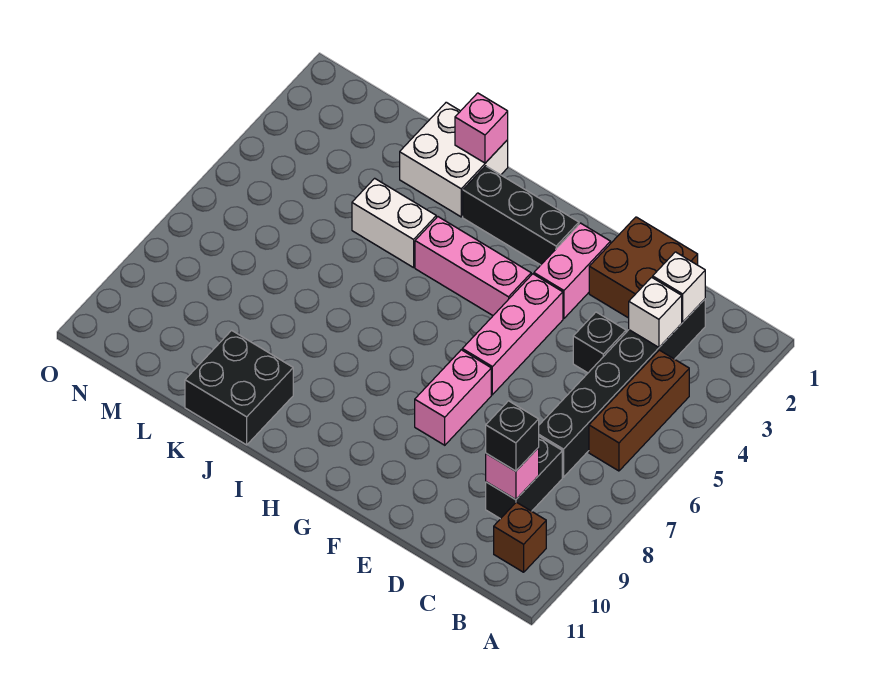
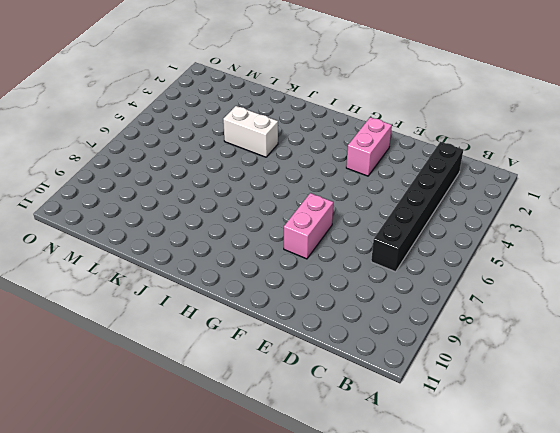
none -> brown brick B4:B6 level 1
none -> brown brick B10 level 1
none -> black brick C8:C9 level 1

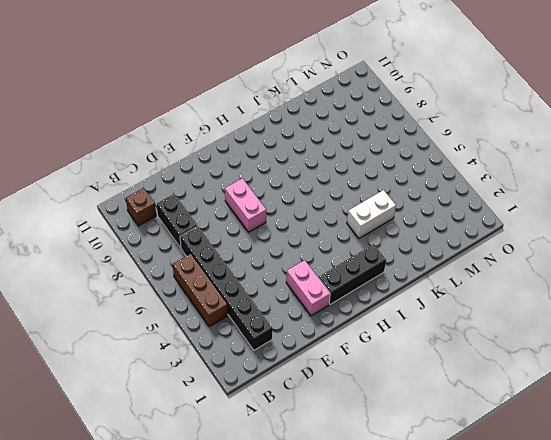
none -> brown brick D1:E2 level 1
none -> black brick D4 level 1
none -> pink brick F4:F6 level 1

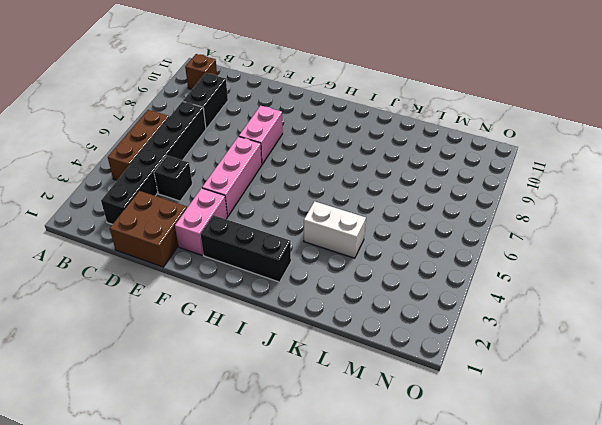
none -> pink brick G4:I4 level 1
none -> white brick J1:K2 level 1
none -> black brick J10:K11 level 1

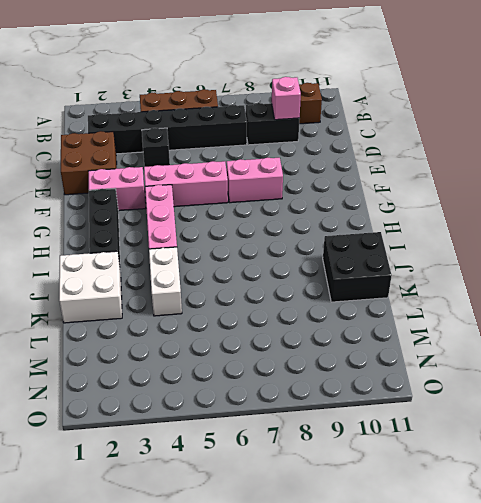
none -> white brick C2 level 2
none -> white brick C3 level 2
none -> pink brick J1 level 2

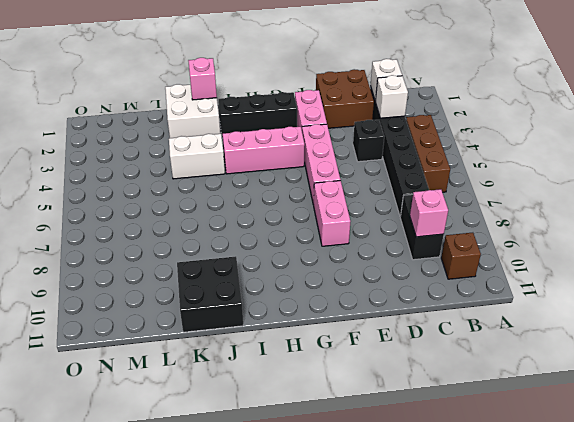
none -> black brick C9 level 3

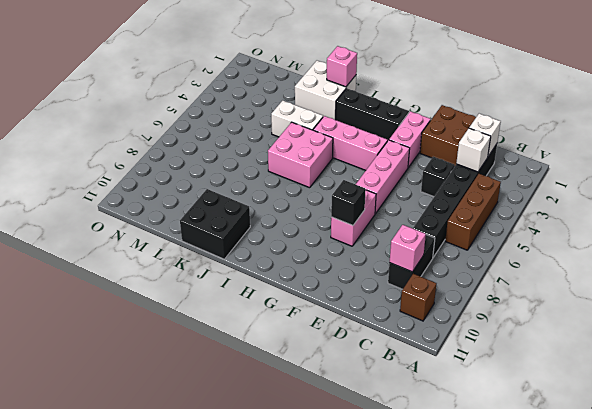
black brick F8 level 2 -> black brick C9 level 3
pink brick I5:J6 level 1 -> none

